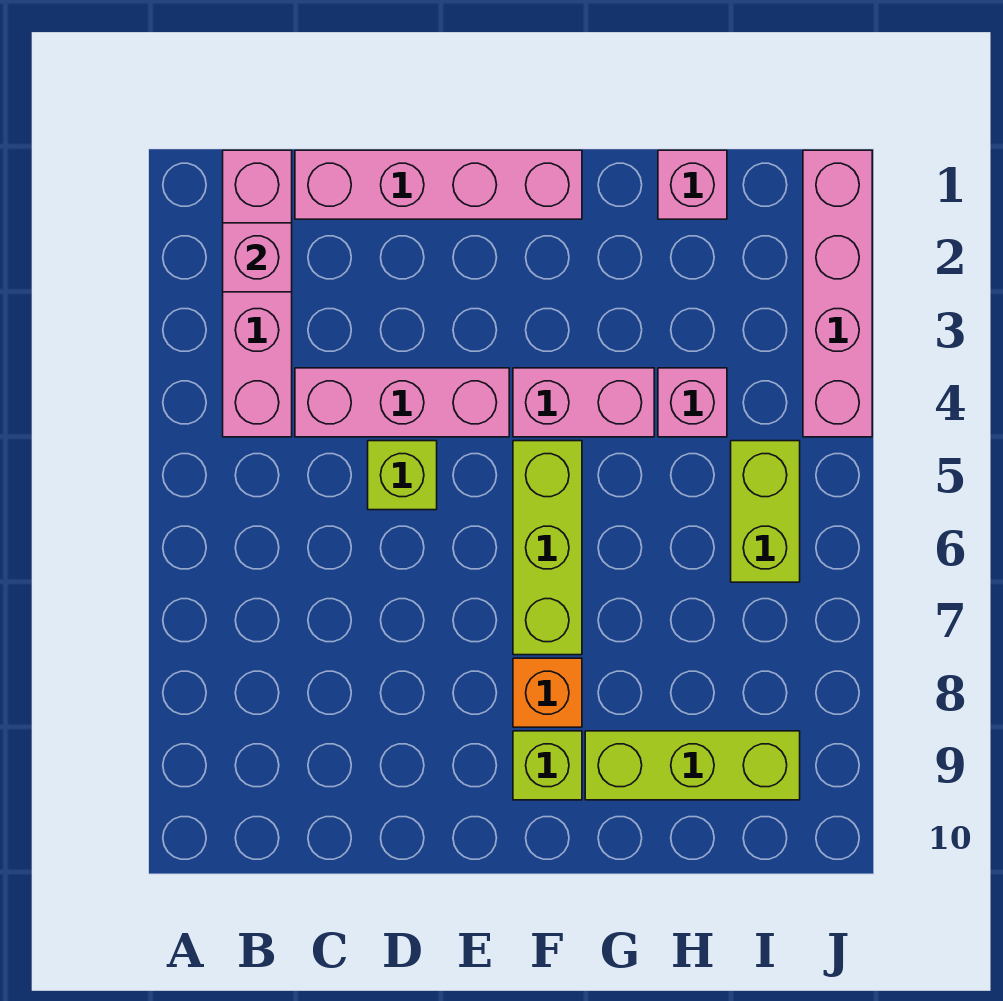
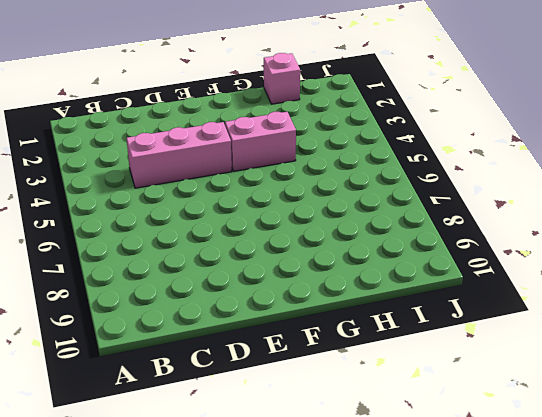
none -> pink brick B1:B4 level 1
none -> pink brick C1:F1 level 1
none -> lime brick D5 level 1

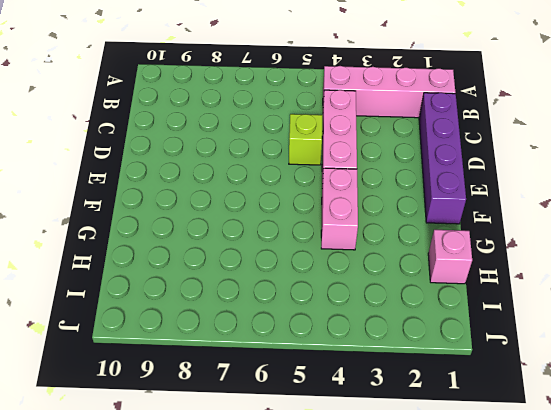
purple brick C1:F1 level 1 -> pink brick C1:F1 level 1
none -> lime brick F5:F7 level 1
none -> orange brick F8 level 1
none -> lime brick F9 level 1

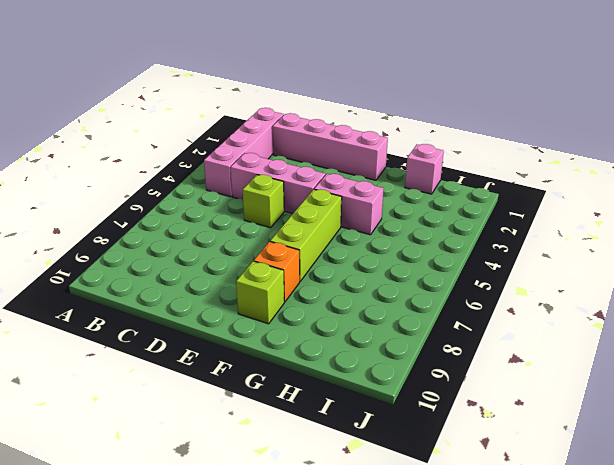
none -> lime brick G9:I9 level 1
none -> pink brick H4 level 1
none -> lime brick I5:I6 level 1

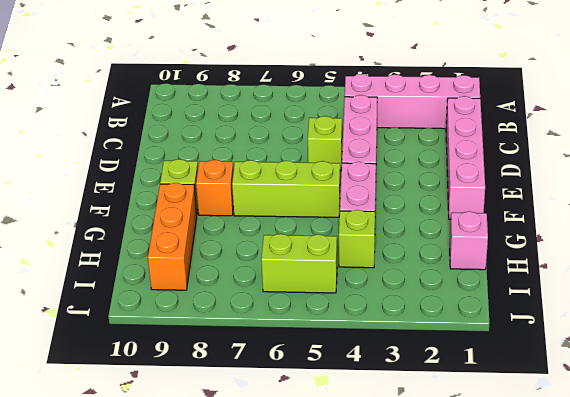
orange brick G9:I9 level 1 -> lime brick G9:I9 level 1
lime brick H4 level 1 -> pink brick H4 level 1
none -> pink brick J1:J4 level 1
none -> pink brick B2 level 2

